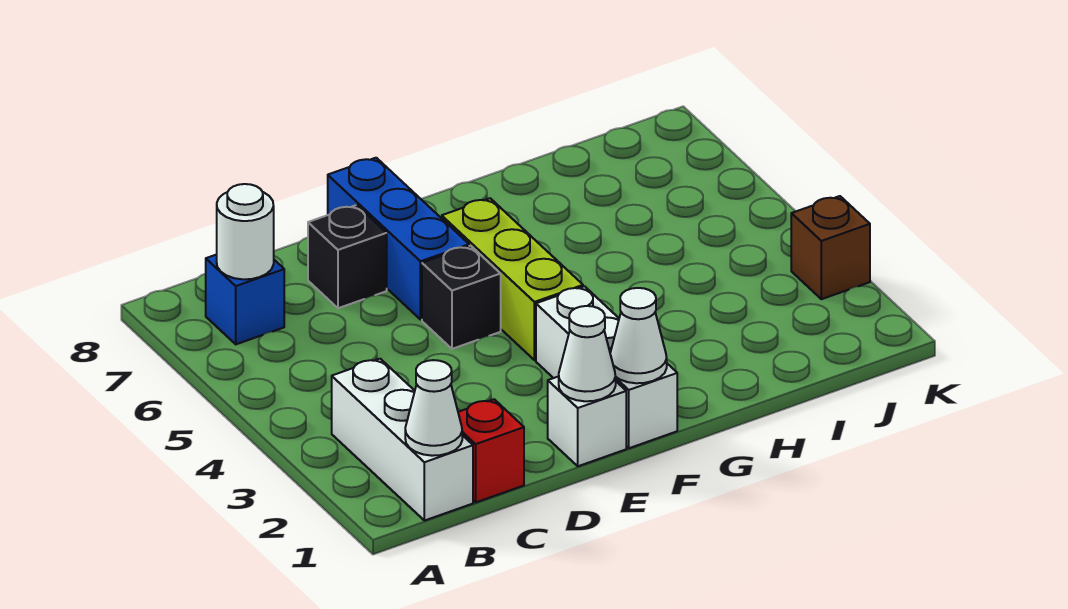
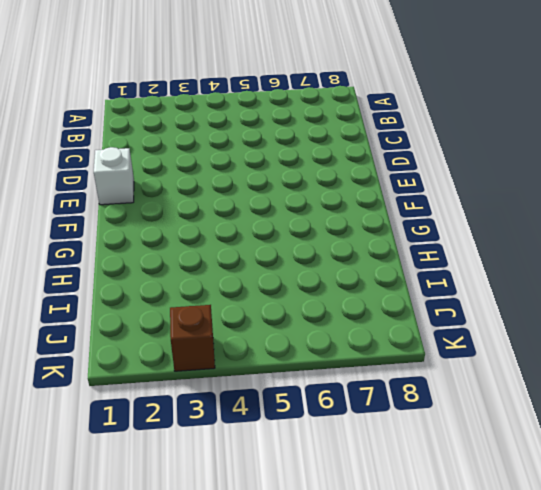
none -> white brick B1:B3 level 1
none -> blue brick B7 level 1
none -> red brick C1 level 1

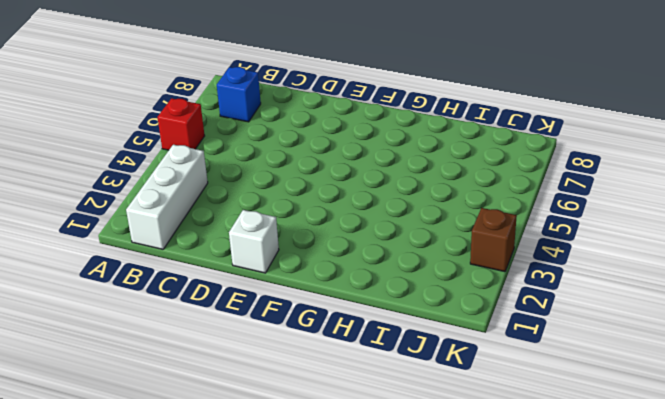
red brick A5 level 1 -> red brick C1 level 1
none -> black brick D7 level 1
none -> black brick E5 level 1
none -> blue brick E6:E8 level 1

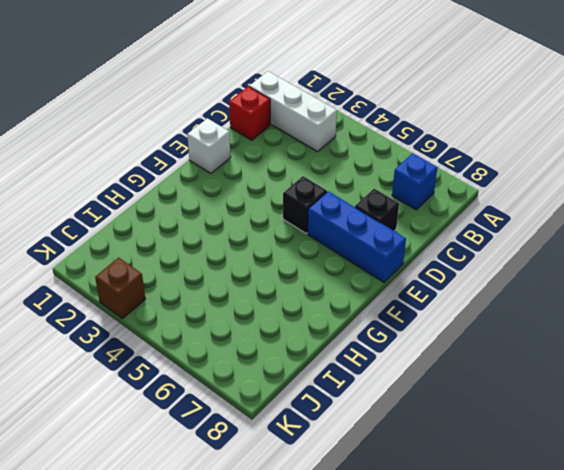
none -> white brick F1:F3 level 1
none -> lime brick F4:F6 level 1
none -> white cone B1 level 2

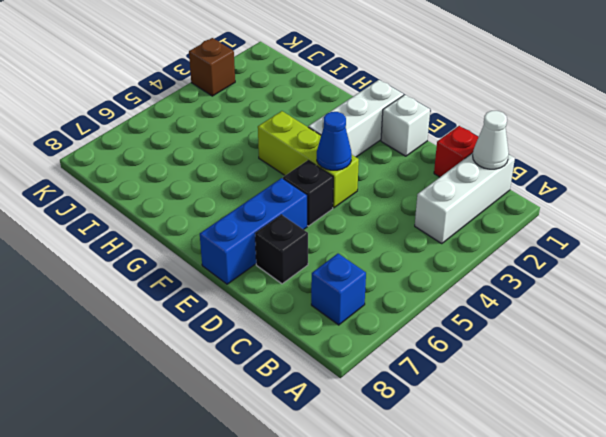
lime brick E4:G4 level 1 -> lime brick F4:F6 level 1
blue cone E4 level 2 -> none
none -> white round brick B7 level 2
none -> white cone E1 level 2
none -> white cone F1 level 2

